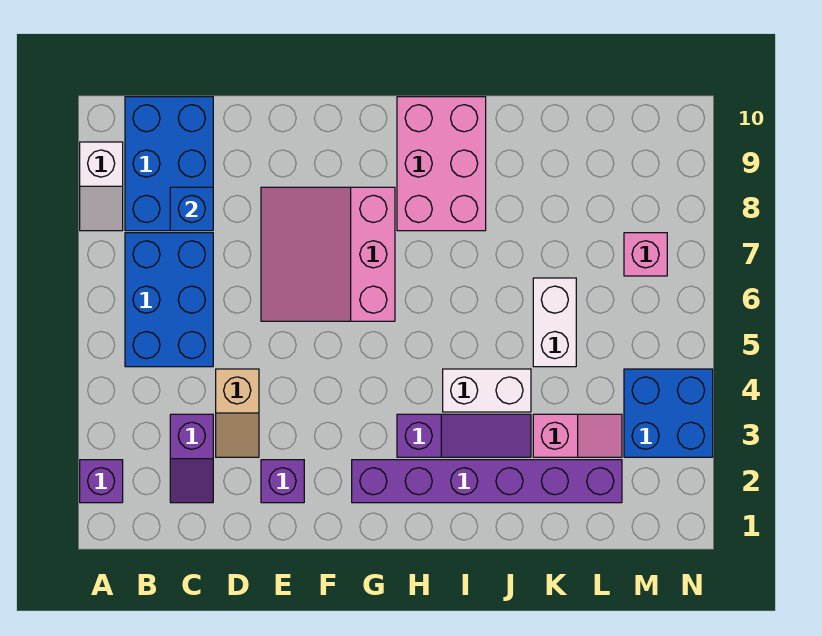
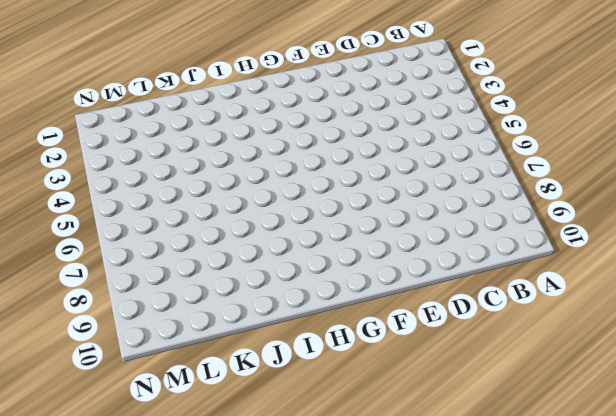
none -> purple brick A2 level 1
none -> white slope A8:A9 level 1 top 9
none -> blue brick B5:C7 level 1

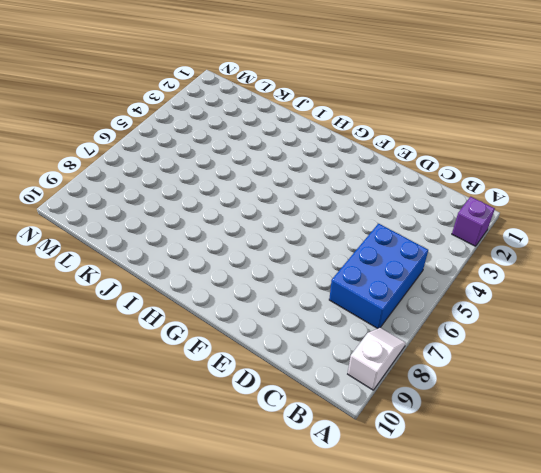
none -> blue brick B8:C10 level 1
none -> purple slope C2:C3 level 1 top 3
none -> tan slope D3:D4 level 1 top 4

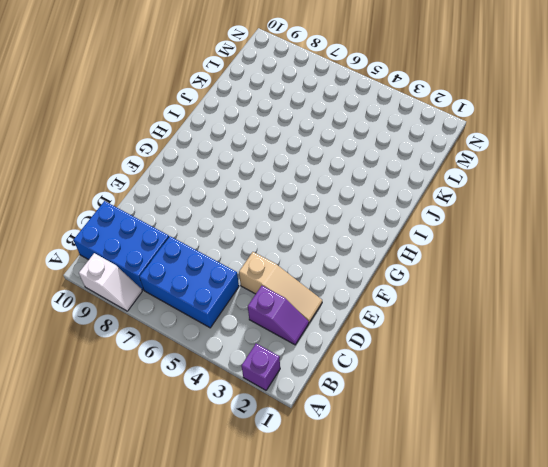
tan slope D2:D4 level 1 top 4 -> tan slope D3:D4 level 1 top 4
none -> purple brick E2 level 1
none -> pink slope E6:G8 level 1 top G
none -> purple brick G2:L2 level 1

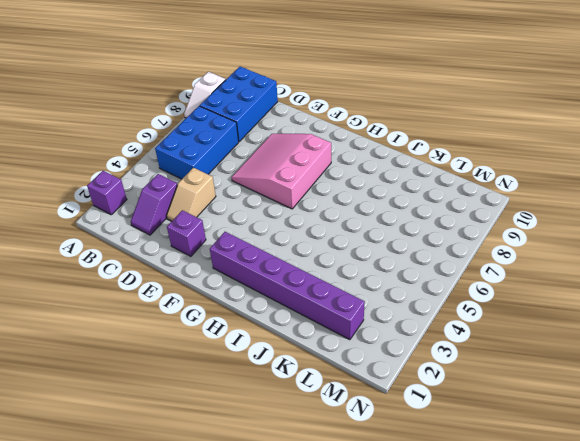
none -> purple slope H3:J3 level 1 top H
none -> pink brick H8:I10 level 1
none -> white brick I4:J4 level 1

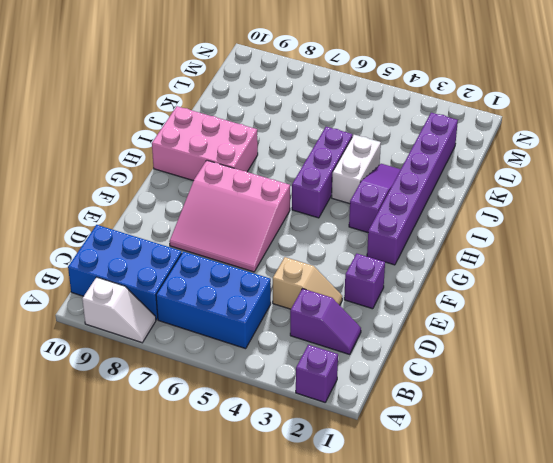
purple brick H5:J5 level 1 -> none
none -> pink slope K3:L3 level 1 top K
none -> white brick K5:K6 level 1
none -> blue brick M3:N4 level 1

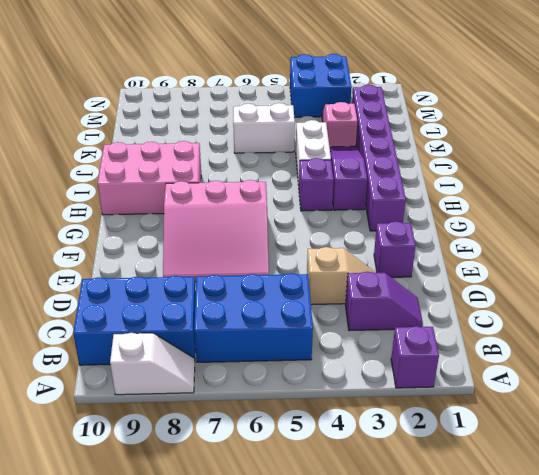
purple brick H4 level 1 -> none
none -> pink brick M7 level 1
none -> blue brick C8 level 2

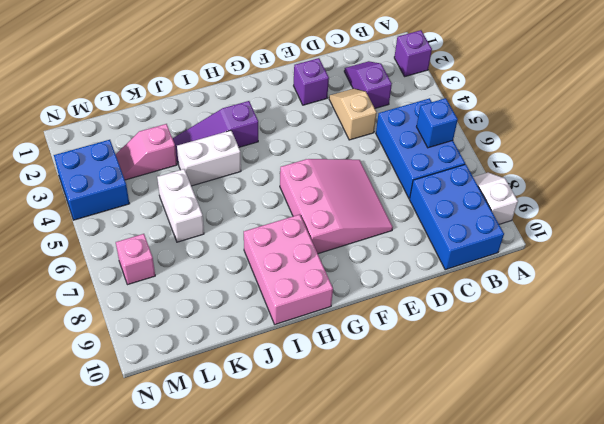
blue brick B6 level 2 -> blue brick C8 level 2
none -> purple brick G2:L2 level 1

